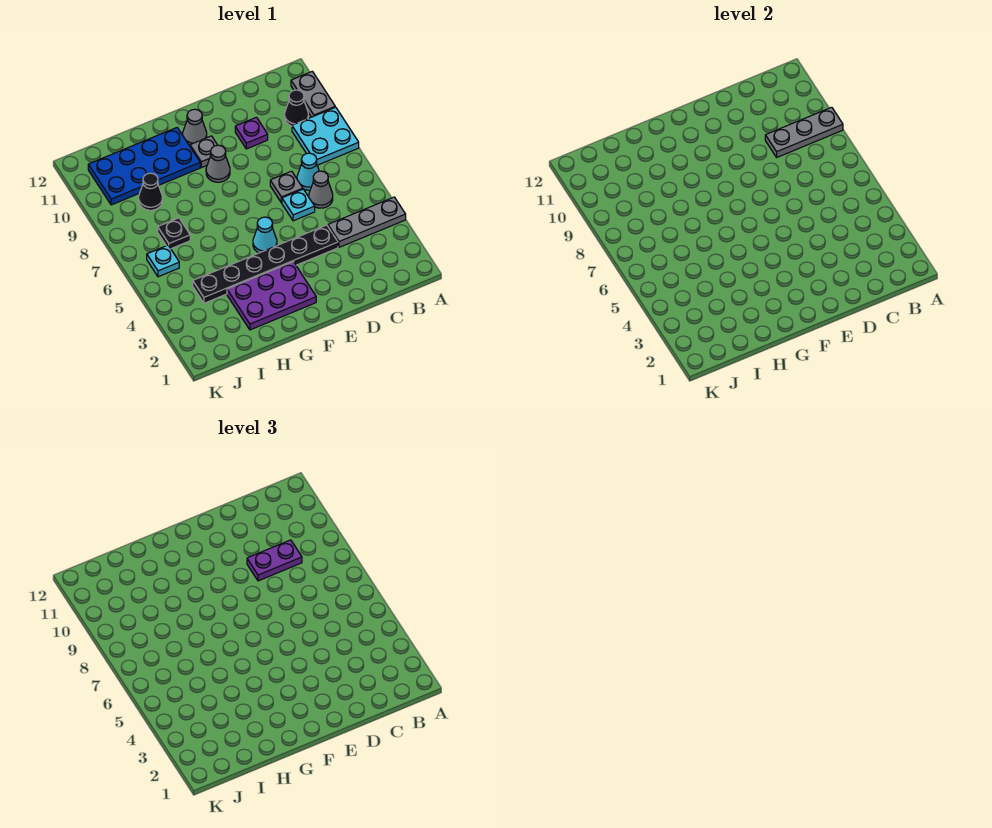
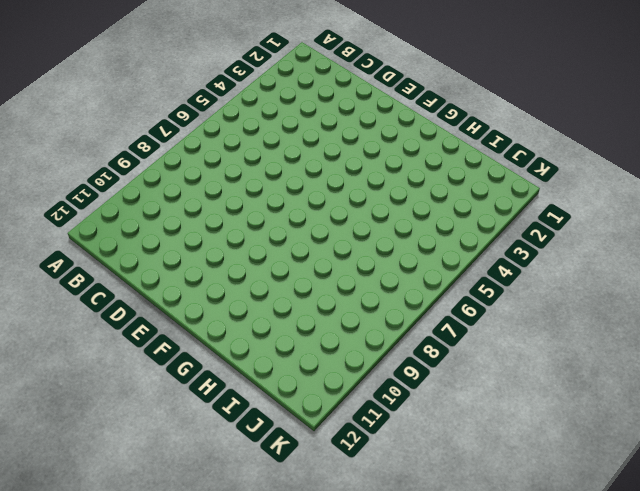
none -> grey plate A4:C4 level 1
none -> cyan plate A8:B9 level 1
none -> grey plate A10:A11 level 1

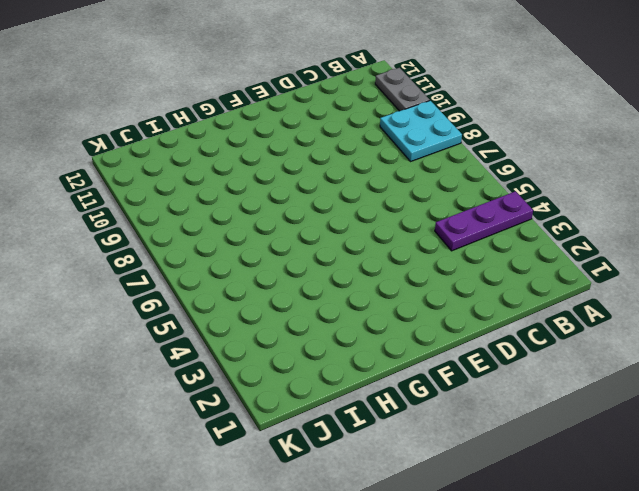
purple plate A4:C4 level 1 -> grey plate A4:C4 level 1
none -> black cone B10 level 1
none -> grey cone C6 level 1
none -> cyan cone C7 level 1

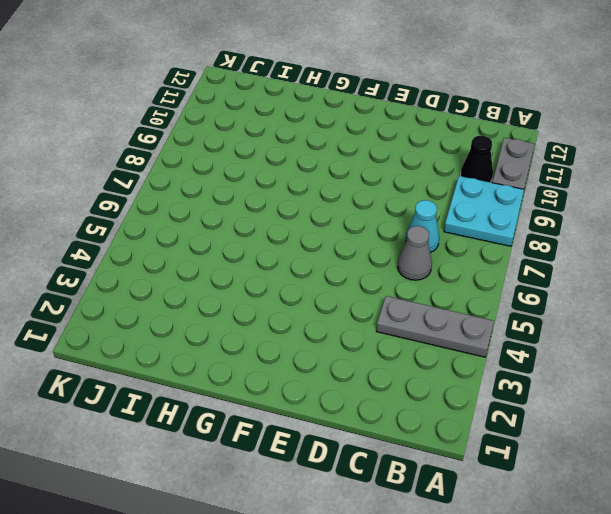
none -> black plate D4:I4 level 1
none -> cyan plate D6 level 1
none -> grey plate D7 level 1

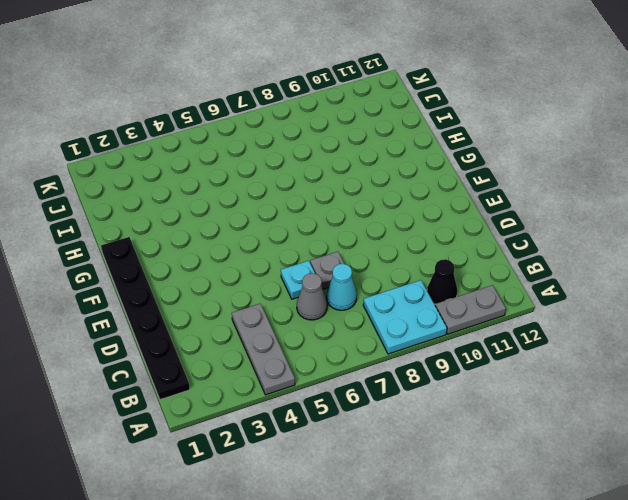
black plate B1:G1 level 1 -> black plate D4:I4 level 1
none -> purple plate D10 level 1
none -> purple plate F2:H3 level 1
none -> cyan cone F5 level 1

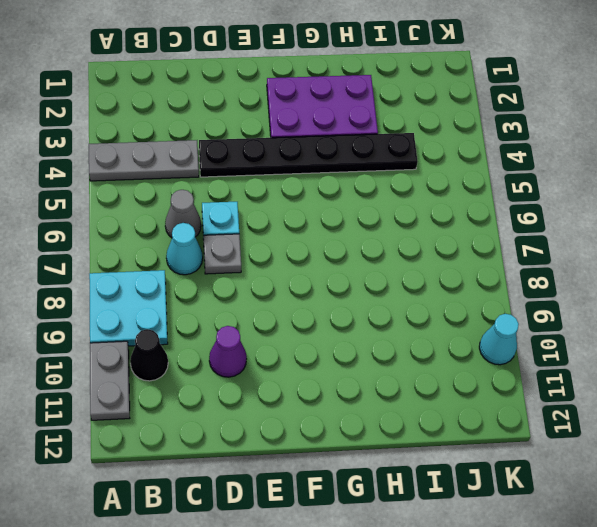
purple cone D10 level 1 -> purple plate D10 level 1
cyan cone K10 level 1 -> cyan cone F5 level 1
none -> grey cone F9 level 1
none -> grey plate F10 level 1
none -> grey cone F11 level 1

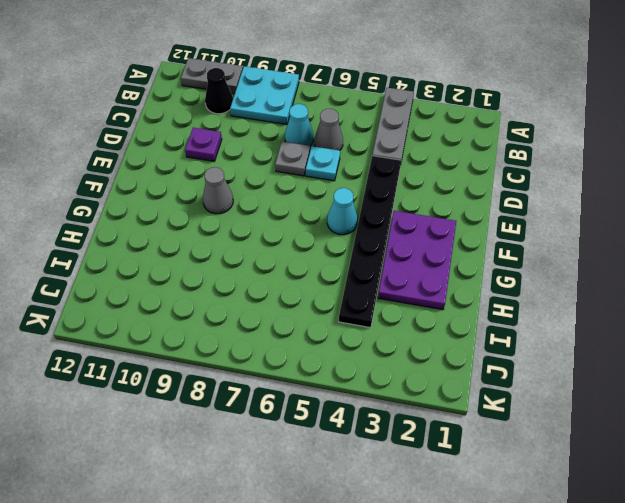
none -> grey plate F10 level 1
none -> grey cone F11 level 1
none -> blue plate G10:J11 level 1

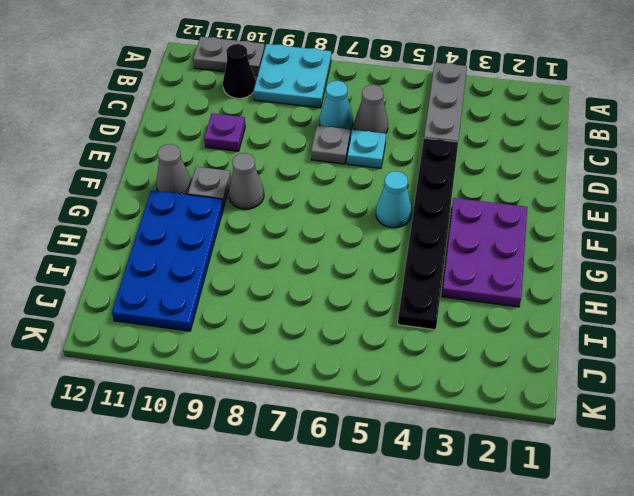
none -> black plate I7 level 1
none -> black cone I9 level 1
none -> cyan plate J6 level 1

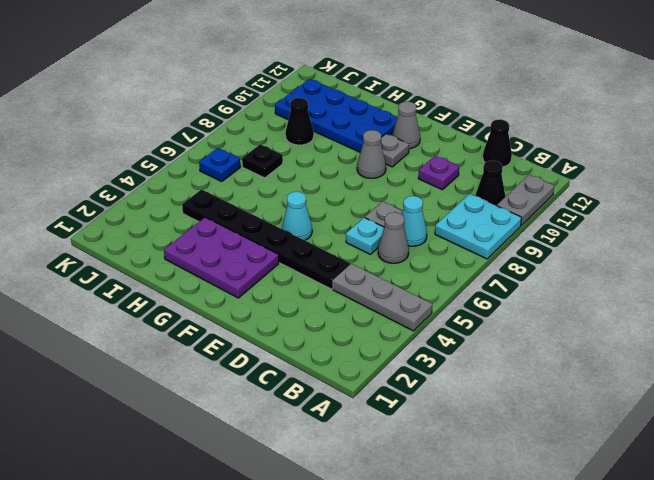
black cone C12 level 1 -> none
blue plate J6 level 1 -> cyan plate J6 level 1
none -> grey plate A9:C9 level 2
none -> purple plate C9:D9 level 3

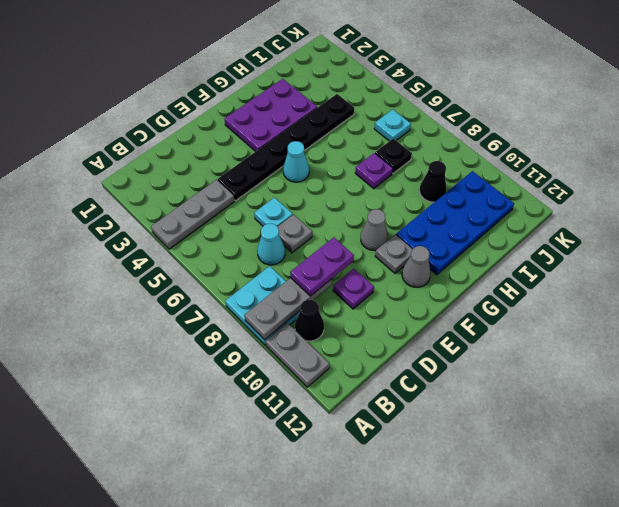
purple plate H7 level 1 -> none
none -> grey cone C6 level 1

